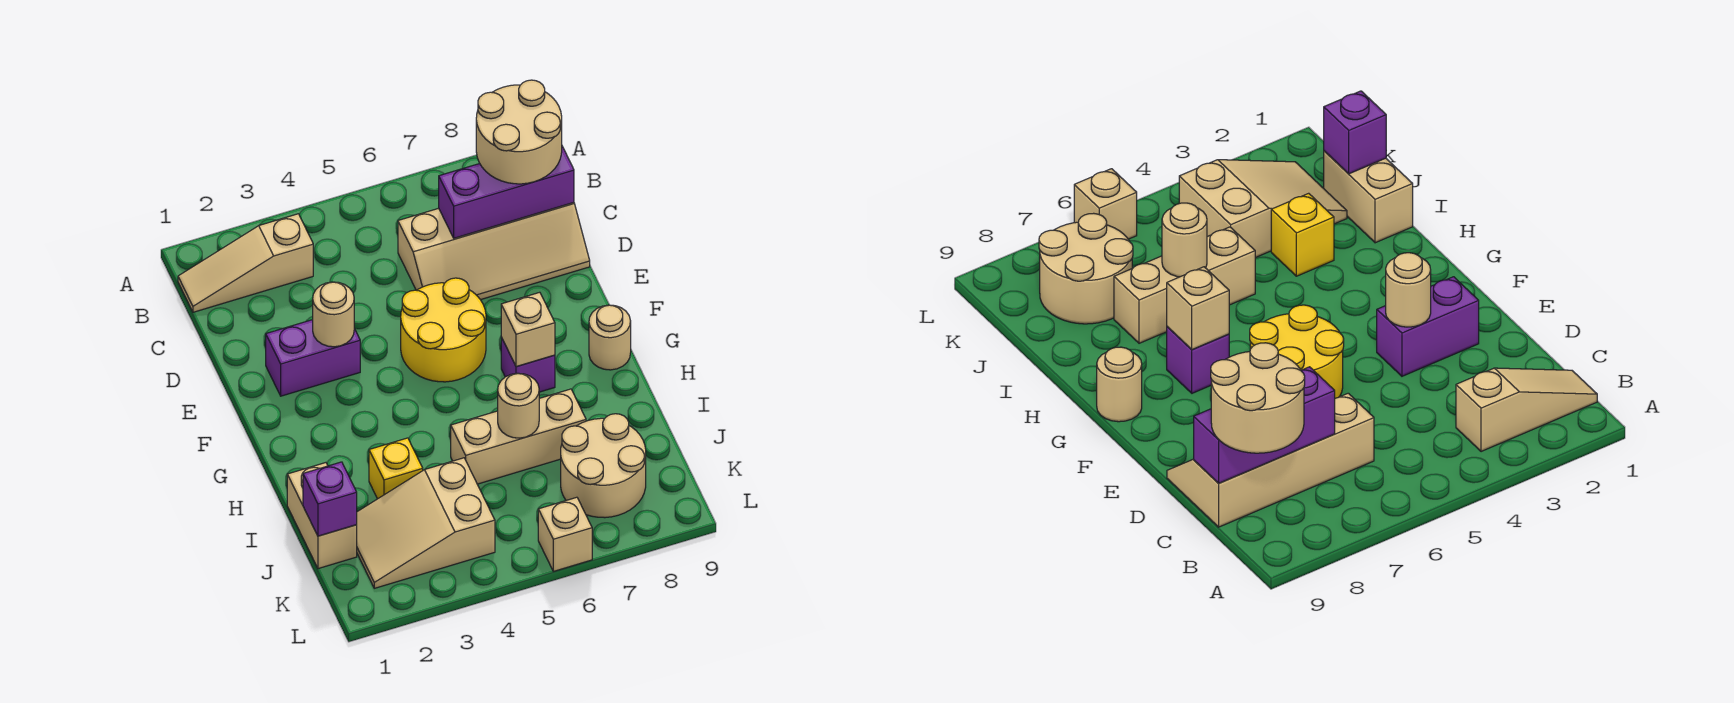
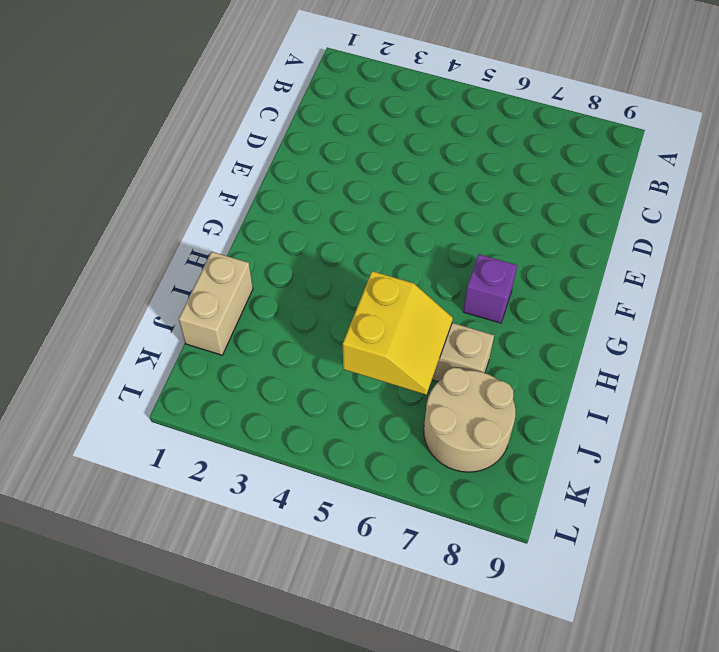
yellow slope I5:J6 level 2 top 5 -> tan round brick I6 level 2
none -> tan slope B1:B3 level 1 top 3
none -> tan slope C6:D9 level 1 top C
none -> purple brick E2:E3 level 1

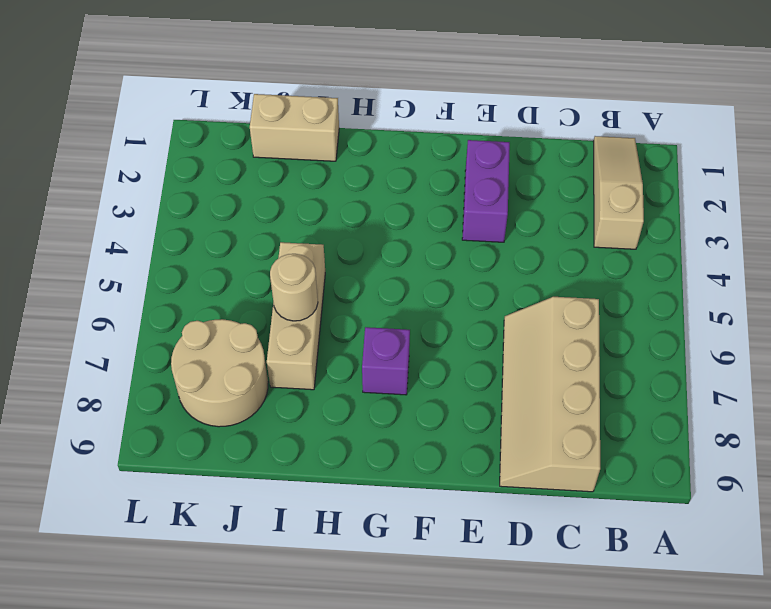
none -> yellow round brick E5:F6 level 1
none -> tan round brick G9 level 1
none -> yellow brick I3 level 1

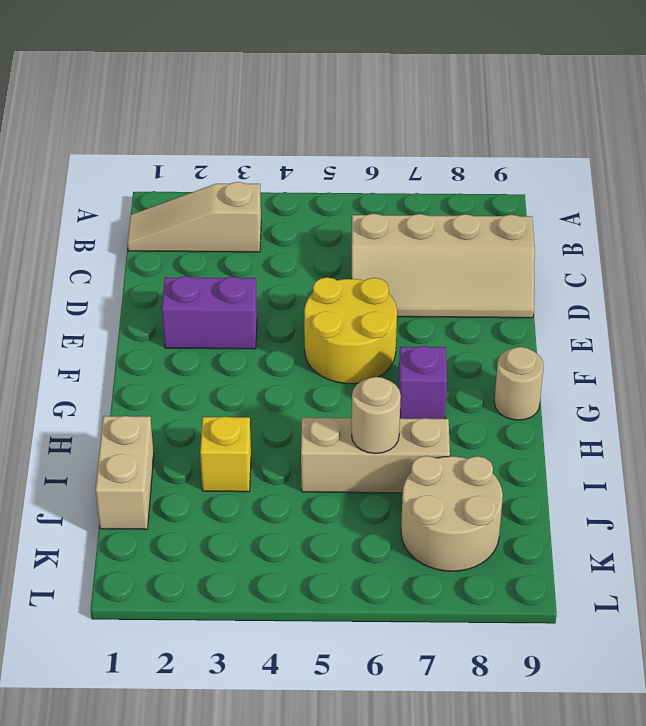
none -> tan slope J2:K4 level 1 top 4
none -> tan brick L6 level 1
none -> purple brick C7:C9 level 2

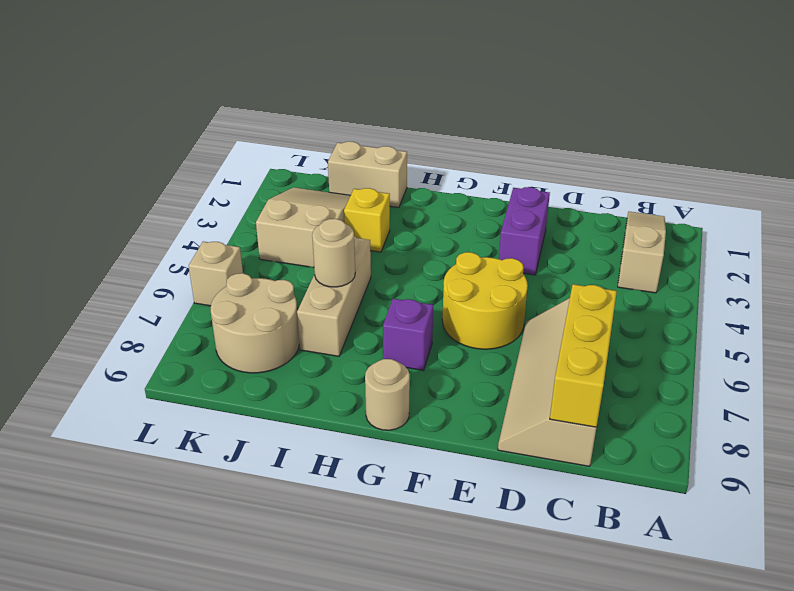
yellow brick C7:C9 level 2 -> purple brick C7:C9 level 2
none -> tan round brick E3 level 2
none -> tan brick G7 level 2
none -> purple brick J1 level 2

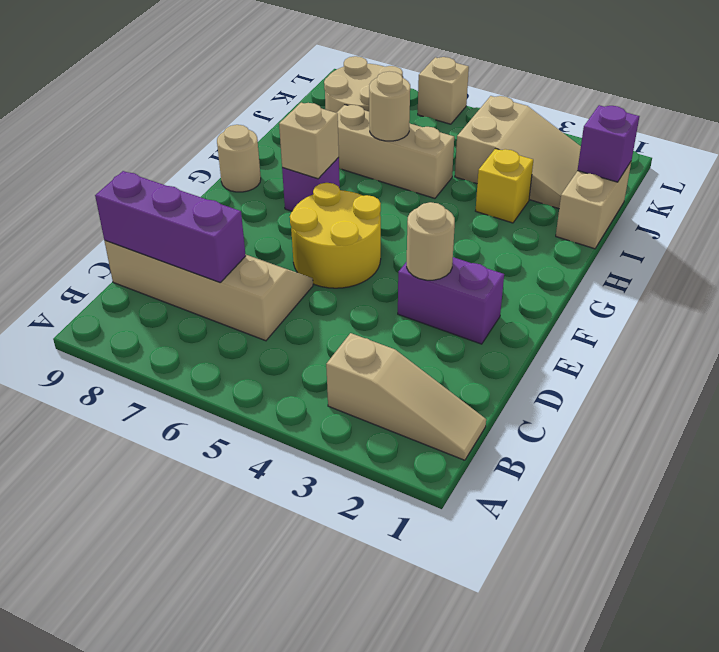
none -> tan round brick B8:C9 level 3

